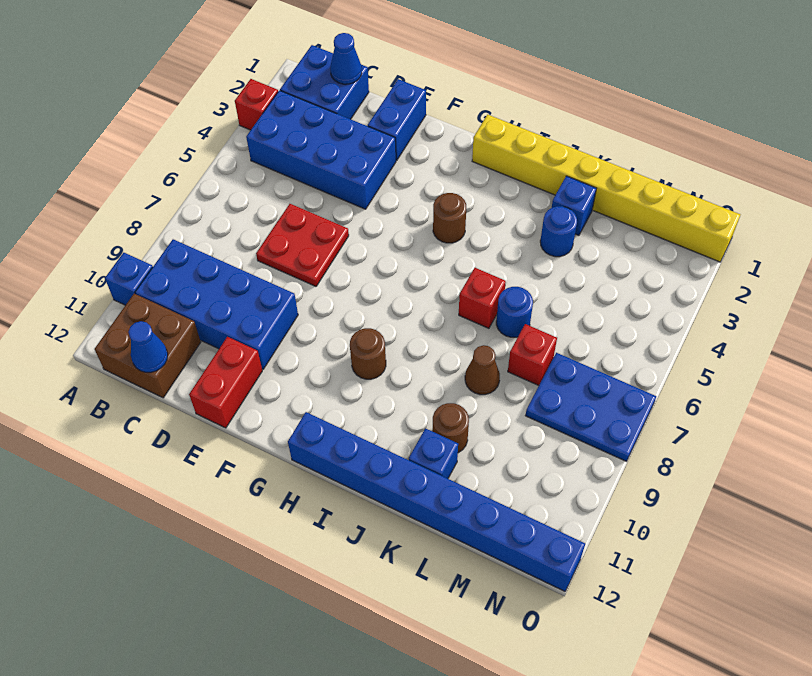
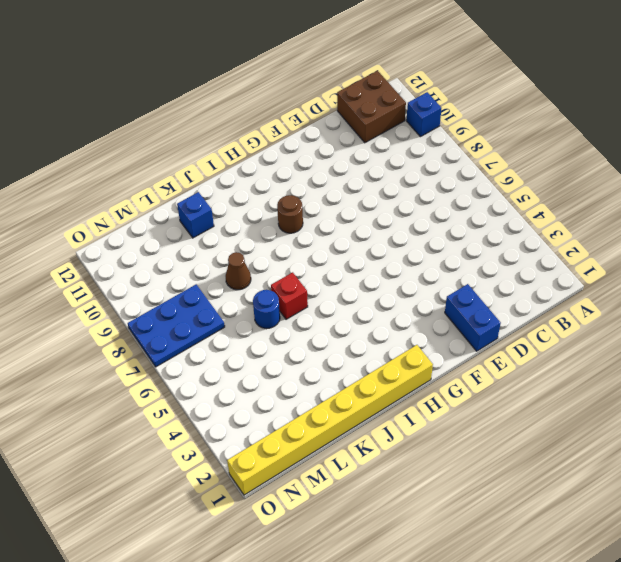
none -> red brick A3 level 1
none -> blue brick B1:C2 level 1
none -> blue brick B3:E4 level 1

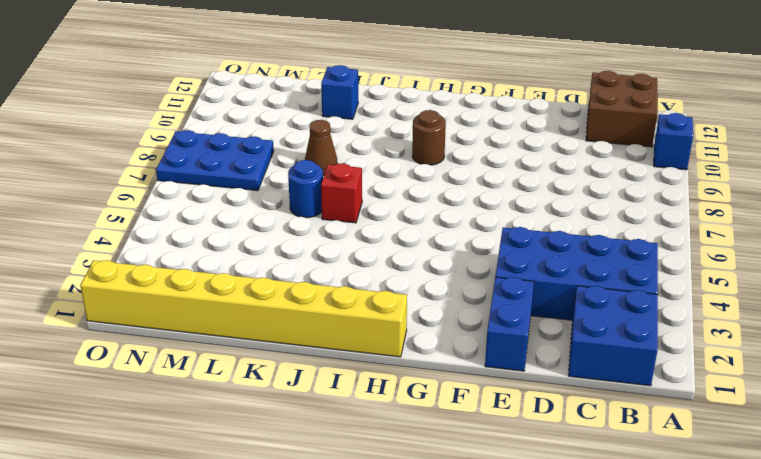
none -> red brick A3 level 1
none -> blue brick B9:E10 level 1
none -> red plate D6:E7 level 1

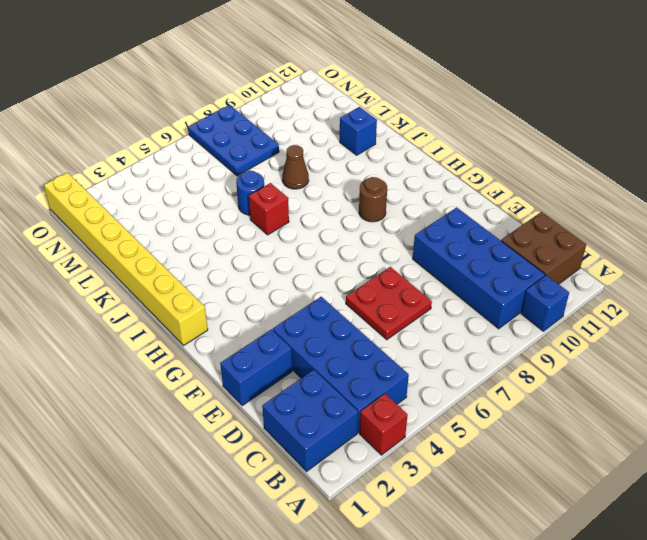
none -> red brick E11:E12 level 1
none -> brown round brick H4 level 1
none -> blue brick H12:O12 level 1

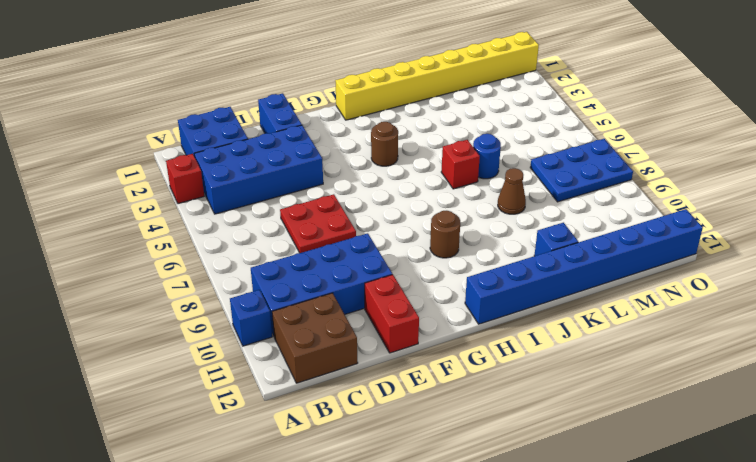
none -> blue brick K2 level 1
none -> blue round brick K3 level 1
none -> brown round brick K10 level 1

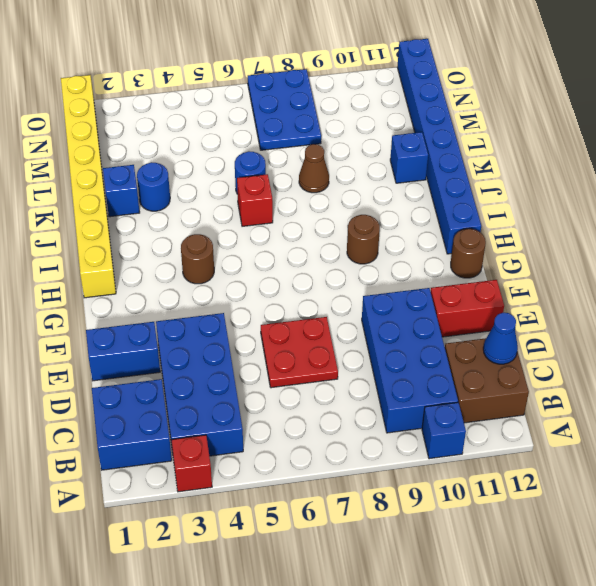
brown round brick G12 level 1 -> brown round brick K10 level 1
none -> red brick L7 level 1
none -> blue cone C1 level 2

